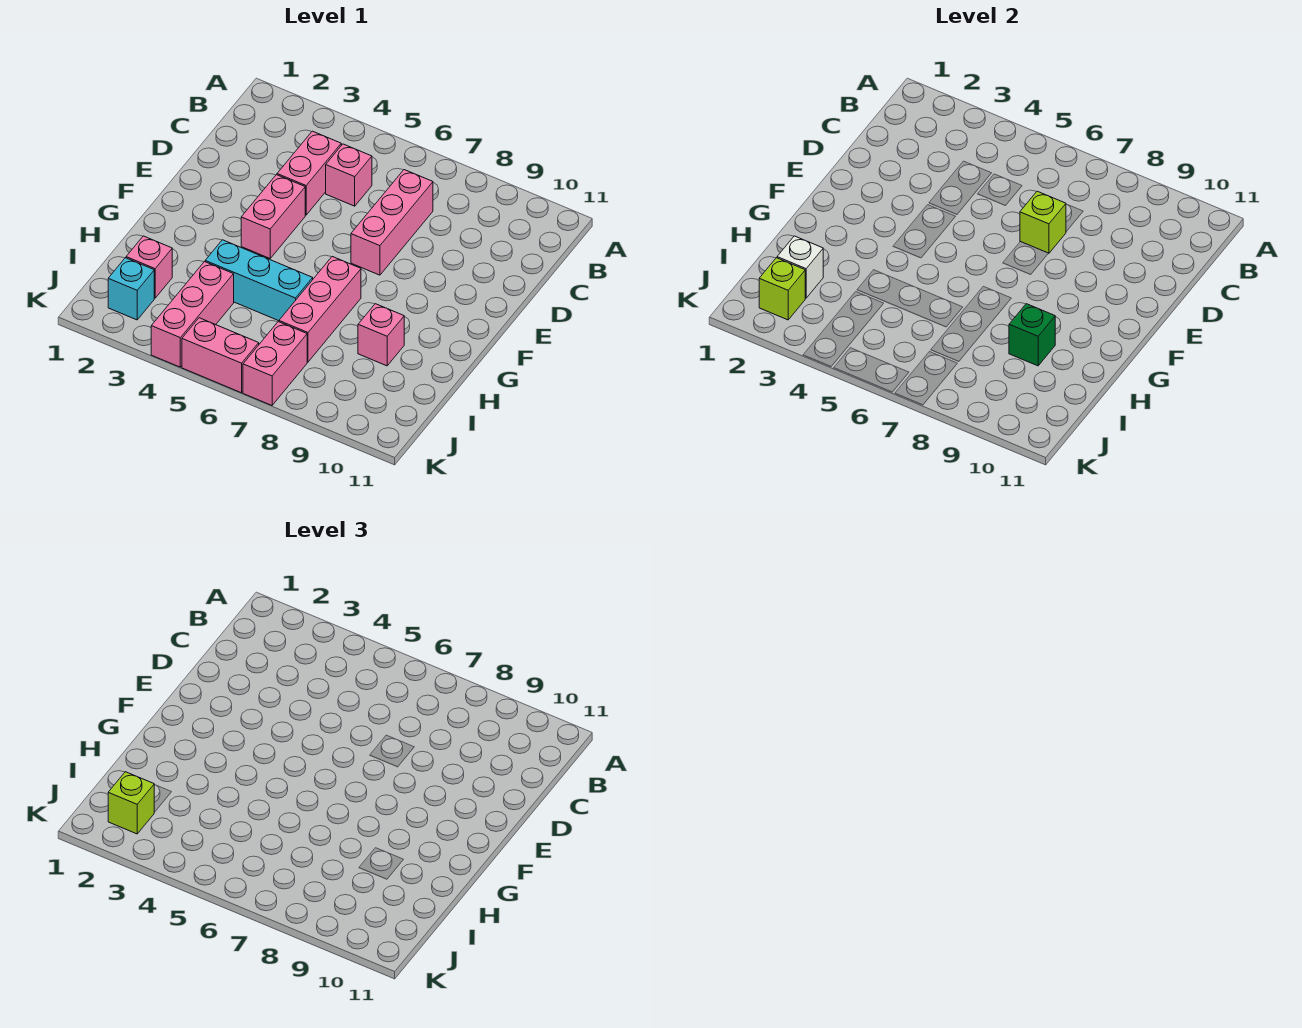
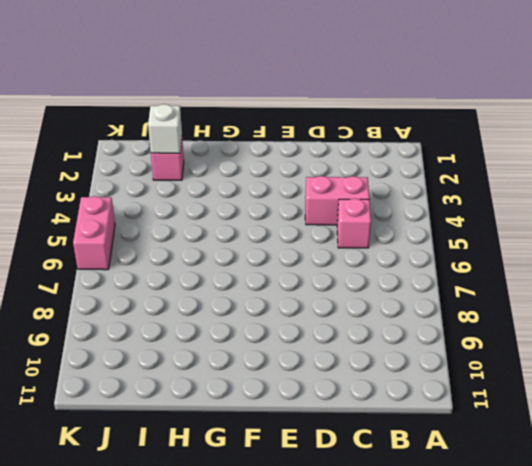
none -> pink brick C7:E7 level 1
none -> pink brick E4:F4 level 1
none -> pink brick G7:I7 level 1

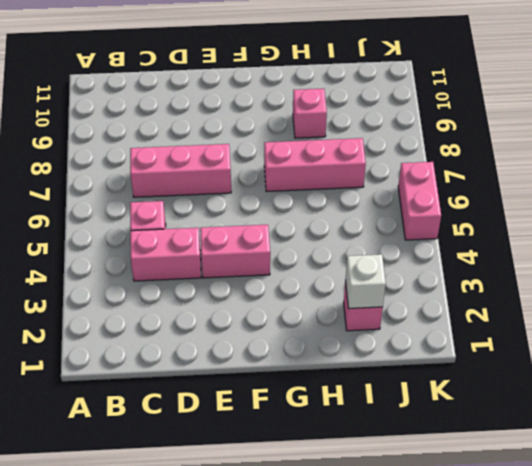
none -> cyan brick H4:H6 level 1
none -> pink brick I4:K4 level 1
none -> cyan brick J2 level 1

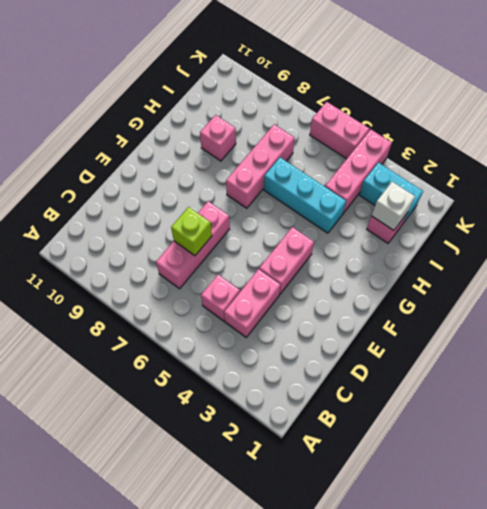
cyan brick J2:J3 level 1 -> cyan brick J2 level 1
none -> pink brick J7:K7 level 1
none -> green brick H9 level 2
none -> lime brick J2 level 2

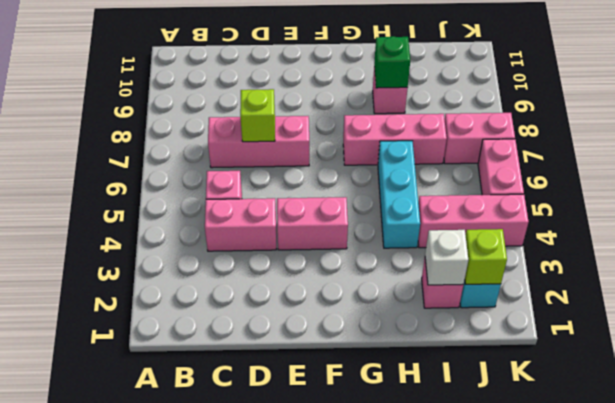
none -> lime brick J2 level 3

